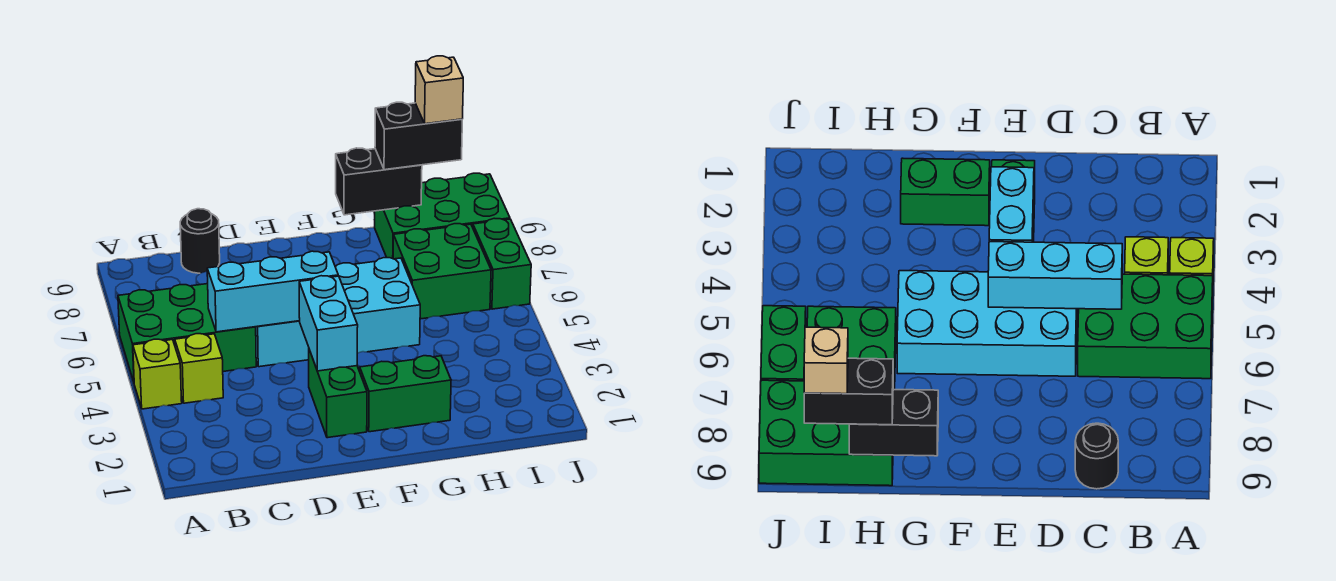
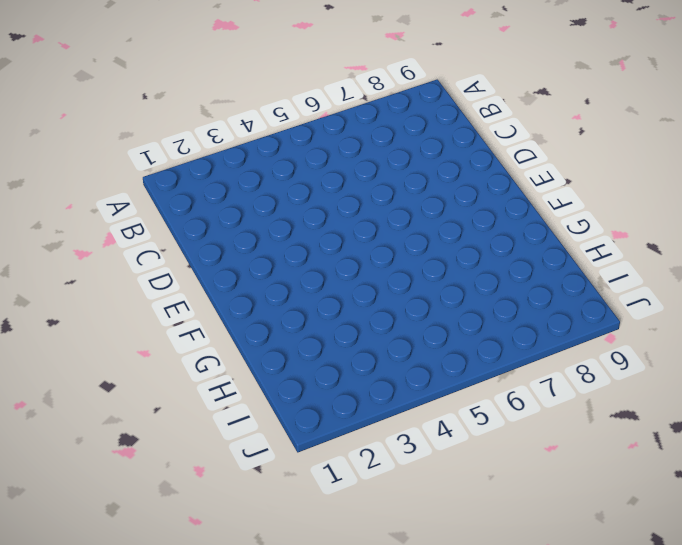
none -> lime brick A4 level 1
none -> green brick A5:C6 level 1
none -> lime brick B4 level 1

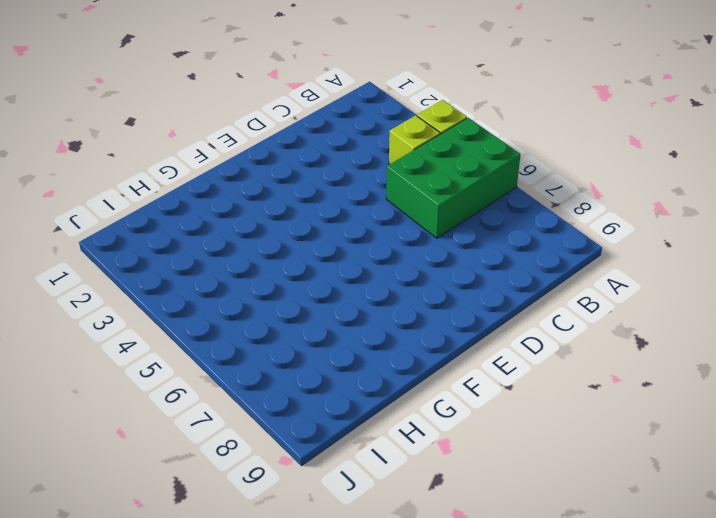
none -> black round brick C9 level 1
none -> cyan brick D5:G6 level 1
none -> green brick E2:E3 level 1

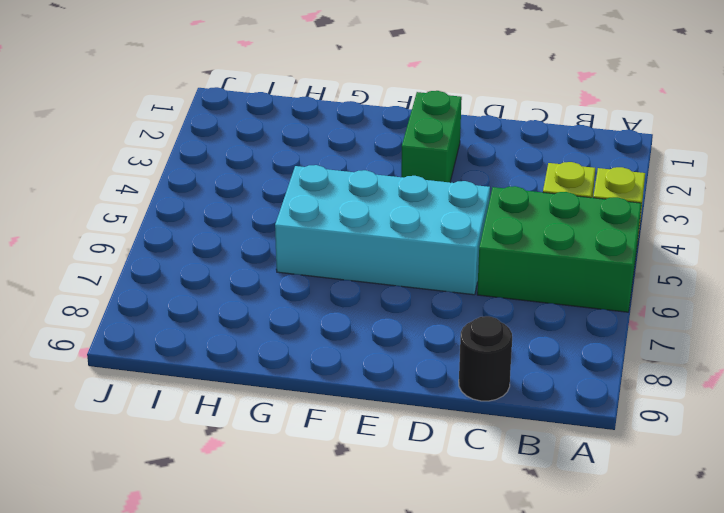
none -> green brick F2:G2 level 1
none -> green brick H6:I7 level 1
none -> green brick H8:J9 level 1

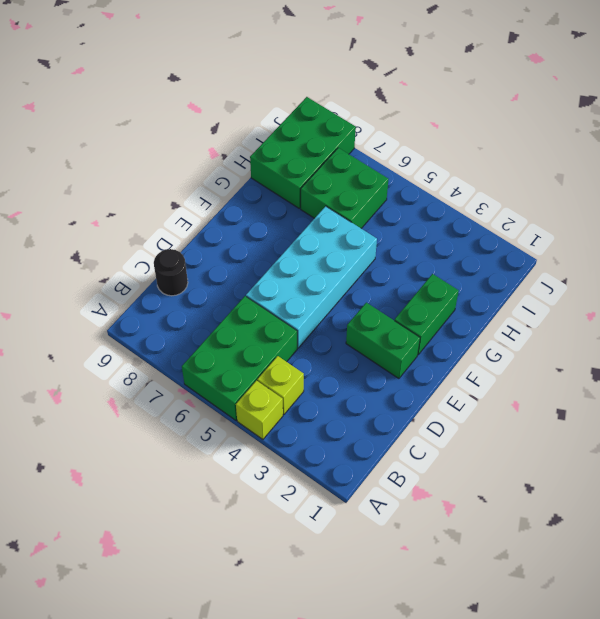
none -> green brick J6:J7 level 1
none -> cyan brick C5:E5 level 2
none -> cyan brick E3:E4 level 2

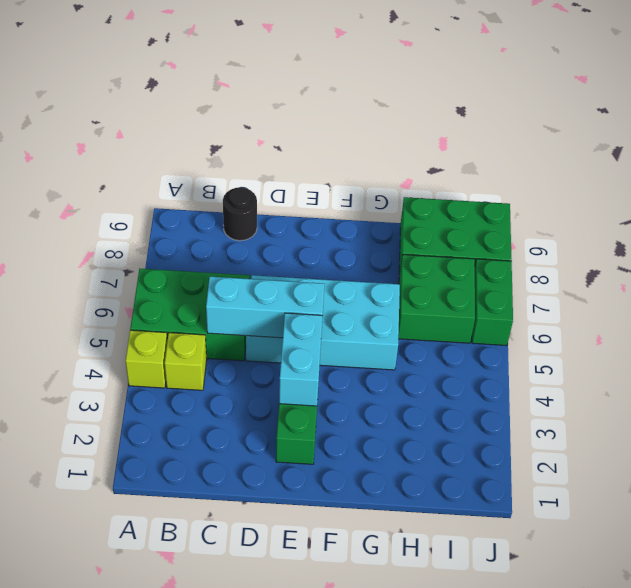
none -> green brick F2:G2 level 1
none -> black brick G9:H9 level 2
none -> black brick H9:I9 level 3

